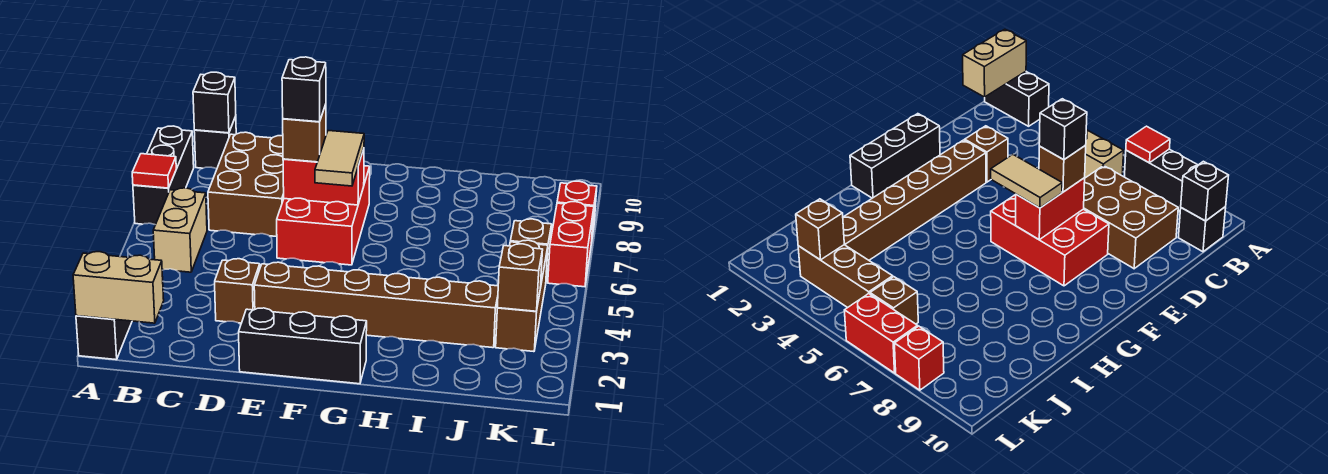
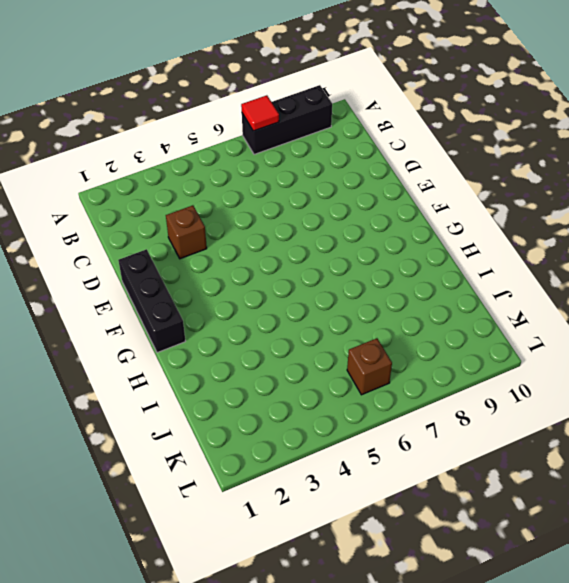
none -> black brick A1:A2 level 1
none -> tan brick B5:B6 level 1
none -> black brick B10 level 1

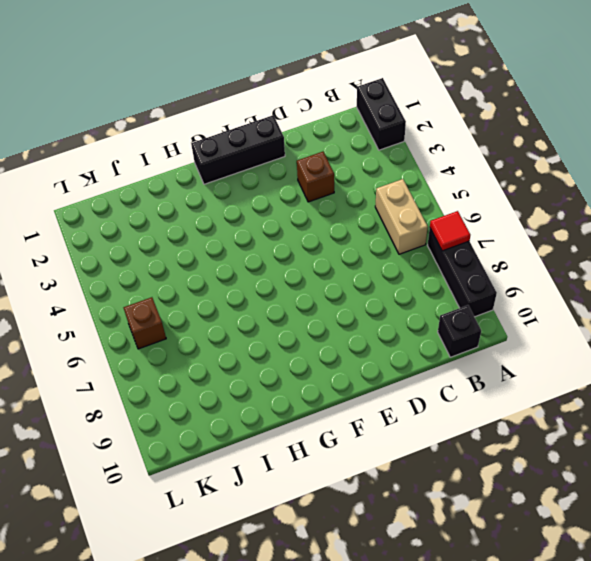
none -> brown brick C7:D9 level 1
none -> brown brick E3:J3 level 1
none -> red brick E6:F8 level 1

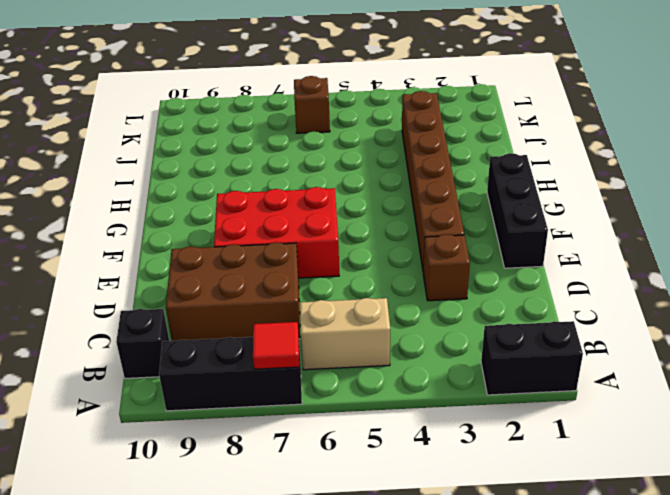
none -> brown brick K3:K5 level 1
none -> red brick L6:L7 level 1
none -> red brick L8 level 1

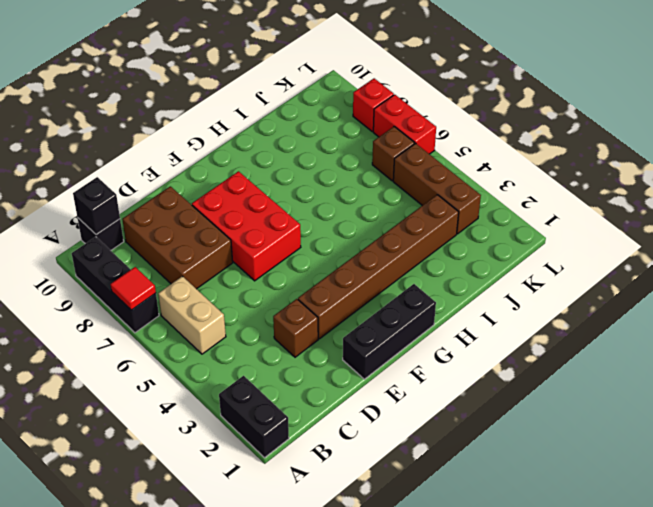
none -> tan brick A1:B1 level 2
none -> red brick E7:F7 level 2
none -> brown brick K3 level 2

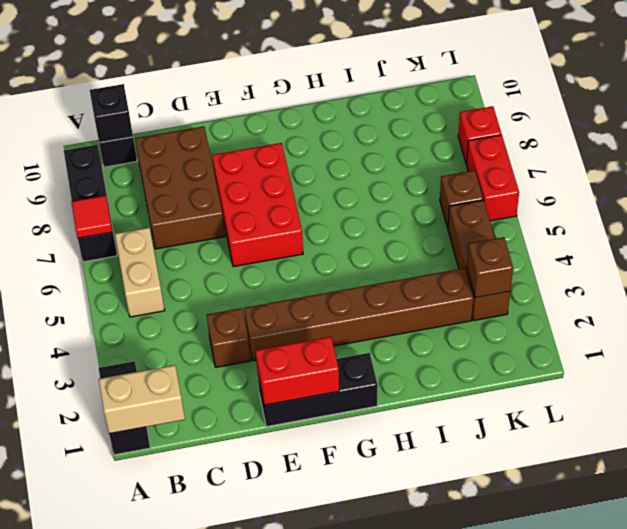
red brick E1:F1 level 2 -> red brick E7:F7 level 2
none -> brown brick E7 level 3
none -> tan tile F6:F7 level 3
none -> black brick E7 level 4

